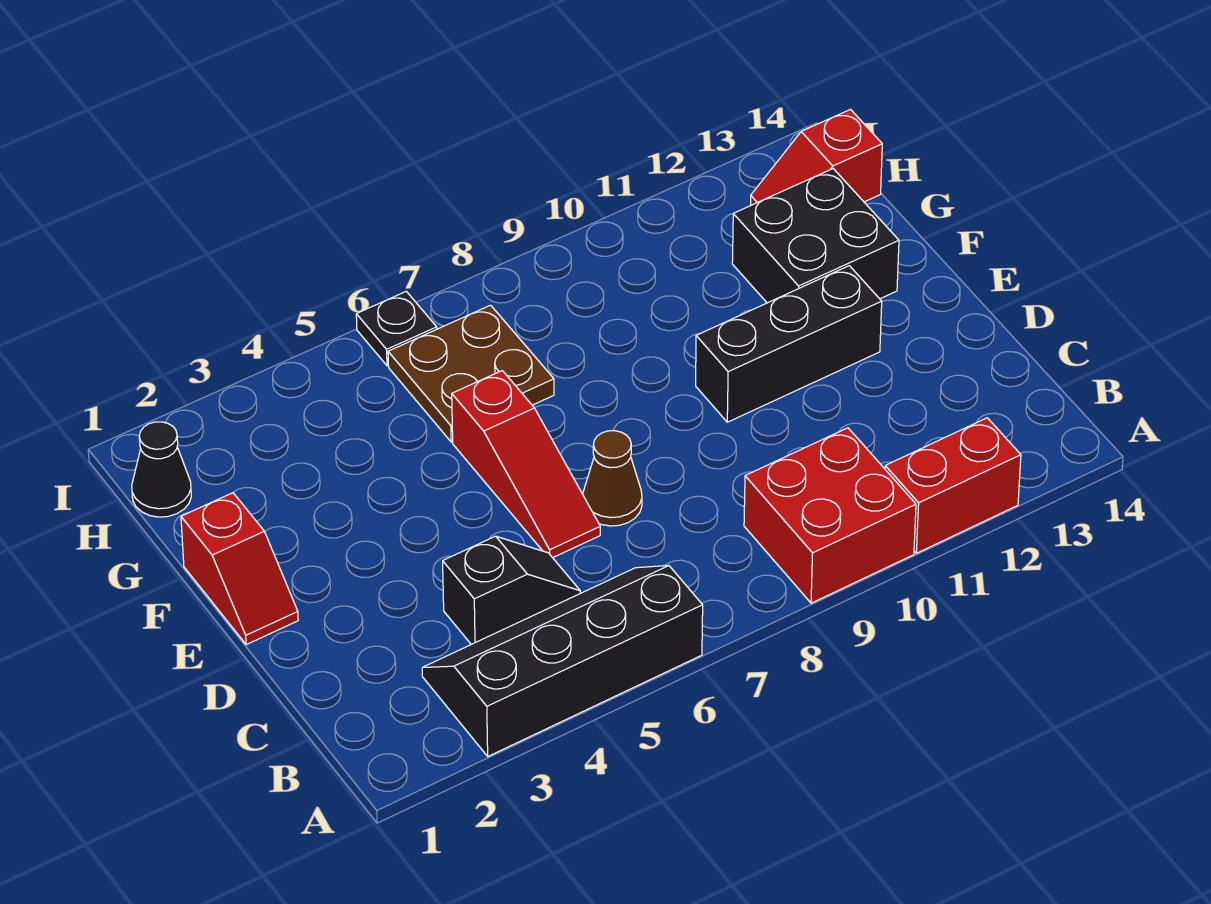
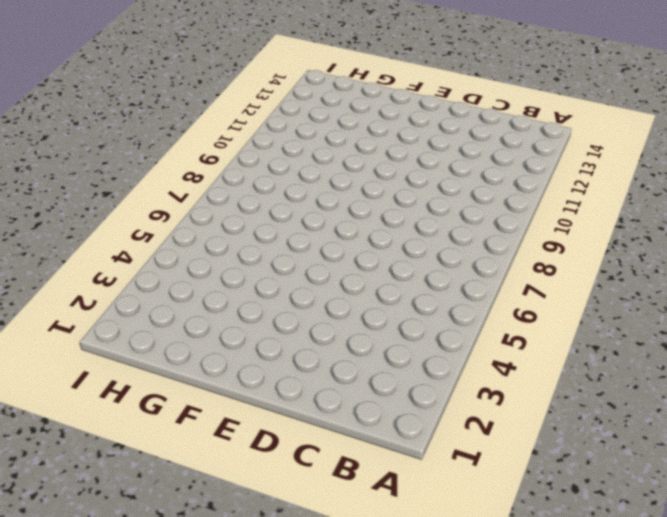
none -> black slope A3:B6 level 1 top A
none -> red brick A9:B10 level 1
none -> red brick A11:A12 level 1

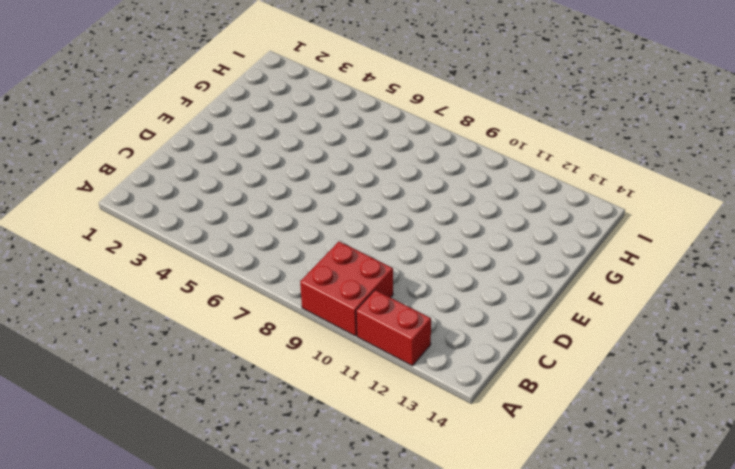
none -> black slope A3:B6 level 1 top A
none -> black slope C4:C5 level 1 top 4
none -> red slope D6:F6 level 1 top F

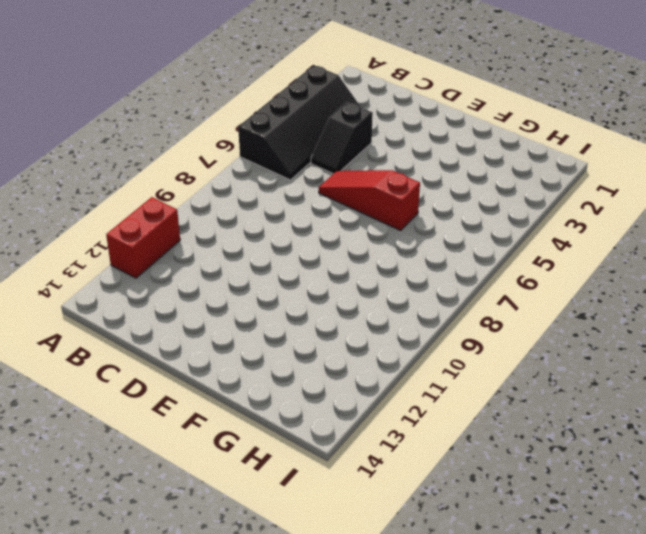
none -> red brick A9:B10 level 1
none -> brown cone D7 level 1
none -> red slope E1:F1 level 1 top F

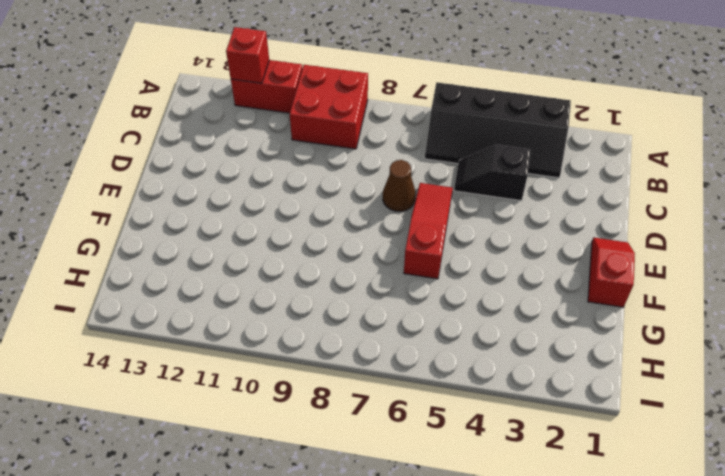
red brick A12 level 2 -> none
none -> black brick E10:E12 level 1
none -> black brick F12:G13 level 1
none -> brown plate G6:H7 level 1

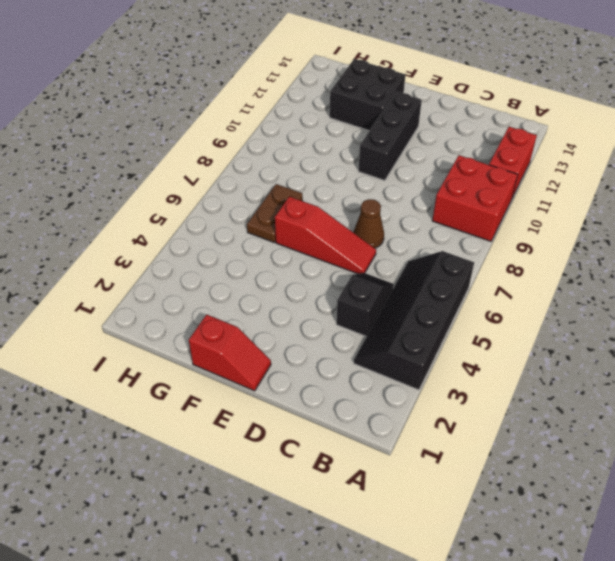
brown plate G6:G7 level 1 -> brown plate G6:H7 level 1
none -> black cone H1 level 1
none -> red slope H13:H14 level 1 top 14
none -> black plate I6 level 1

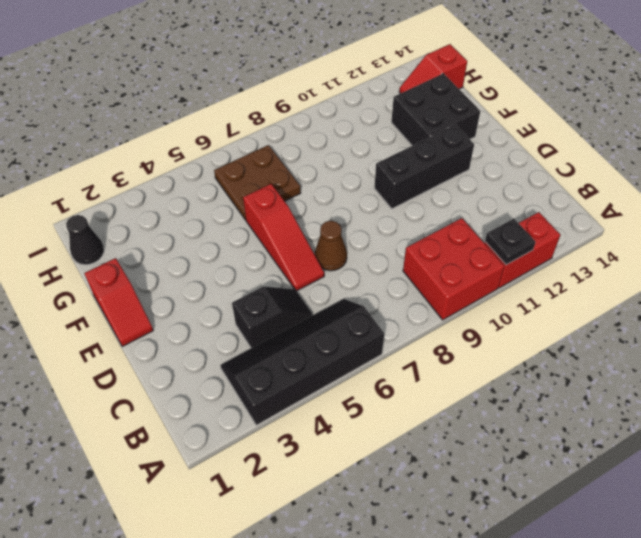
black plate A11 level 2 -> black plate I6 level 1

